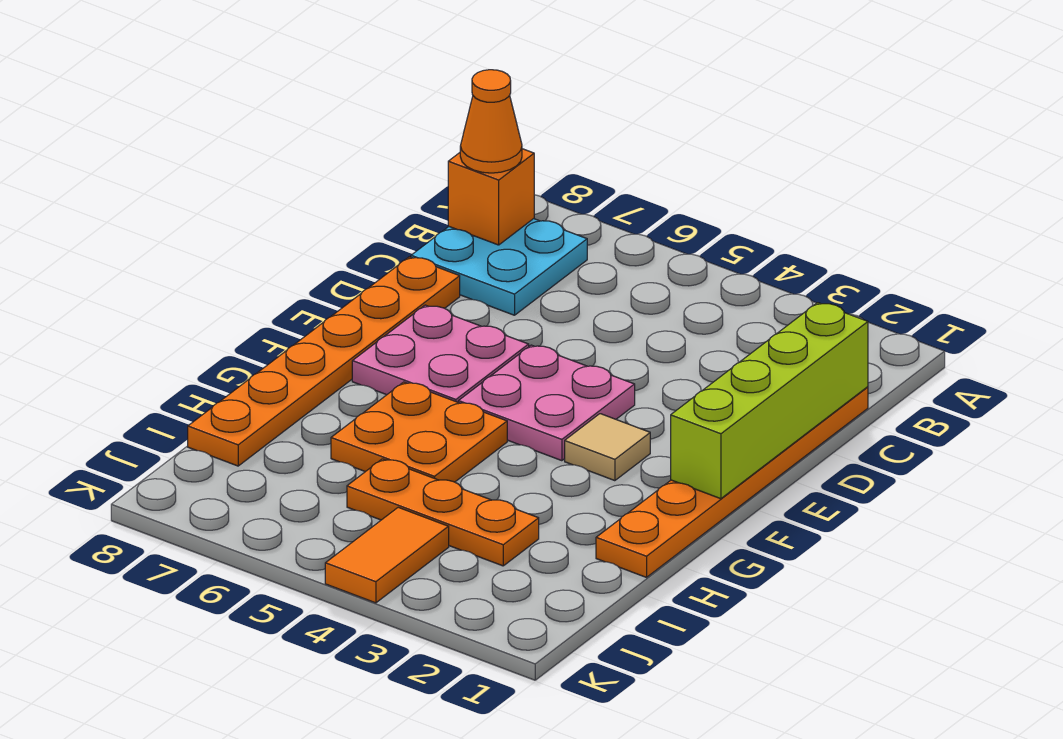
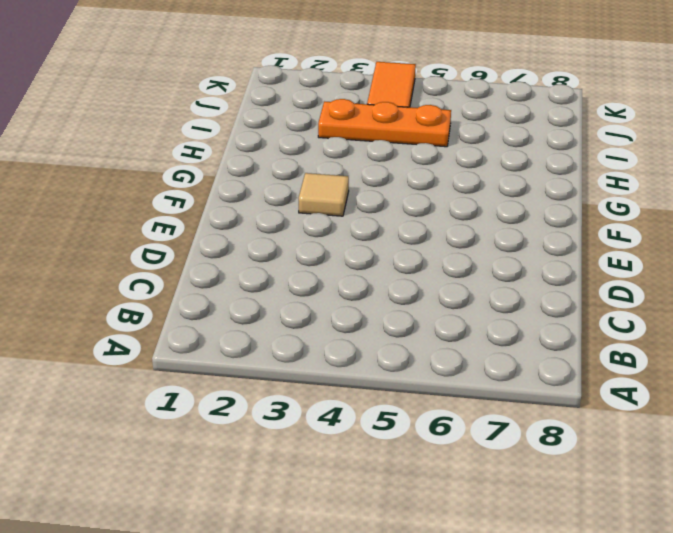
none -> cyan plate B7:C8 level 1
none -> orange plate C1:H1 level 1
none -> orange plate D8:I8 level 1

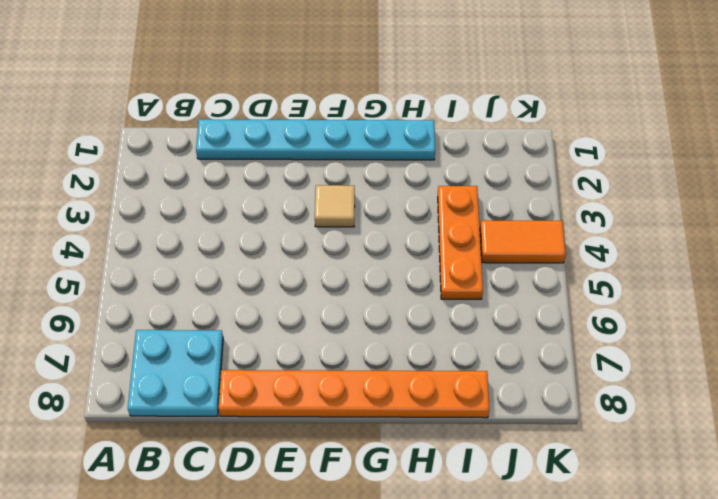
cyan plate C1:H1 level 1 -> orange plate C1:H1 level 1
none -> pink plate E4:F5 level 1
none -> pink plate E6:F7 level 1
none -> orange plate G5:H6 level 1

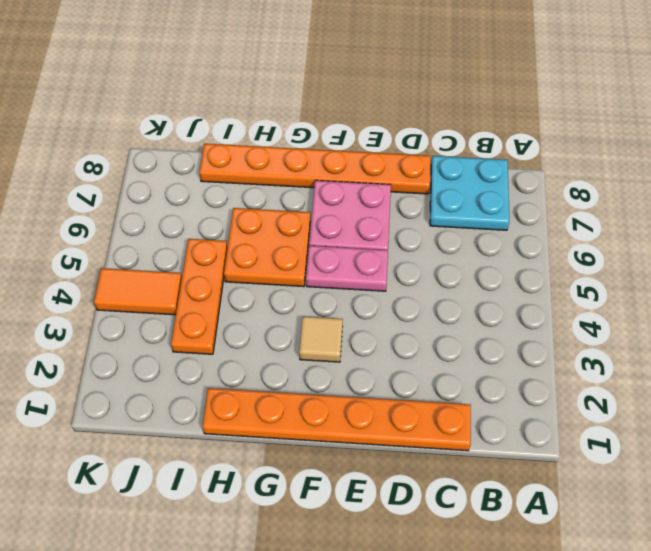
pink plate E5:F5 level 1 -> pink plate E4:F5 level 1
none -> orange brick B8 level 2
none -> lime brick C1:F1 level 2
none -> orange cone B8 level 3

